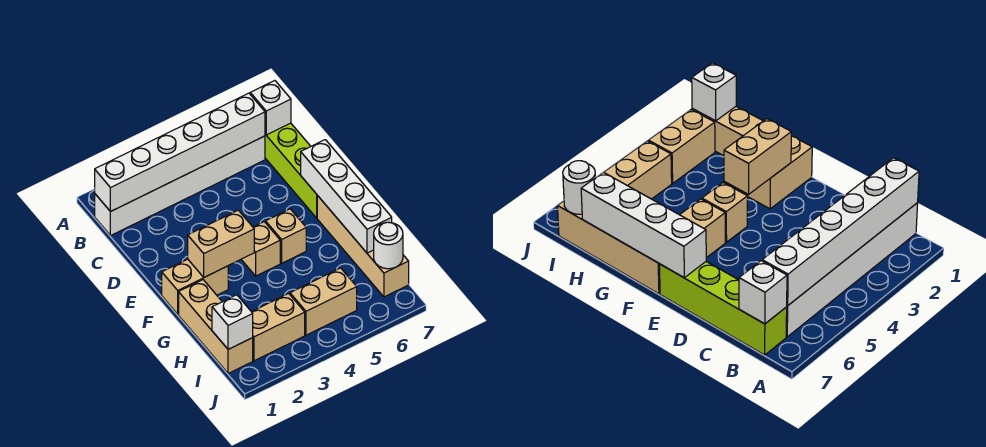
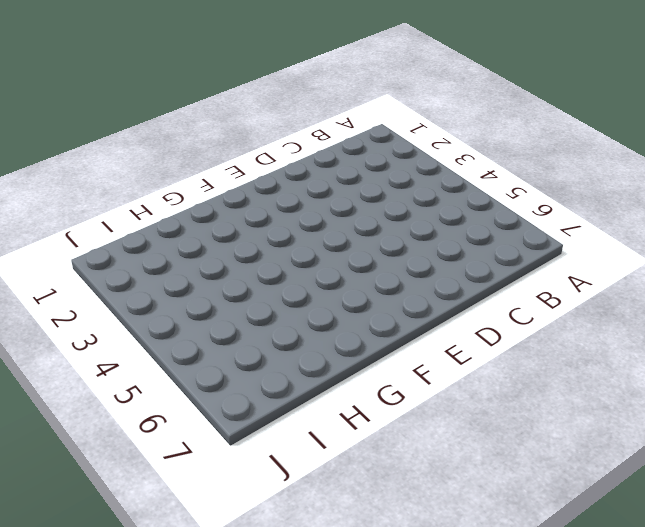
none -> white brick B1:B6 level 1
none -> lime brick B7:E7 level 1
none -> tan brick F1:F2 level 1

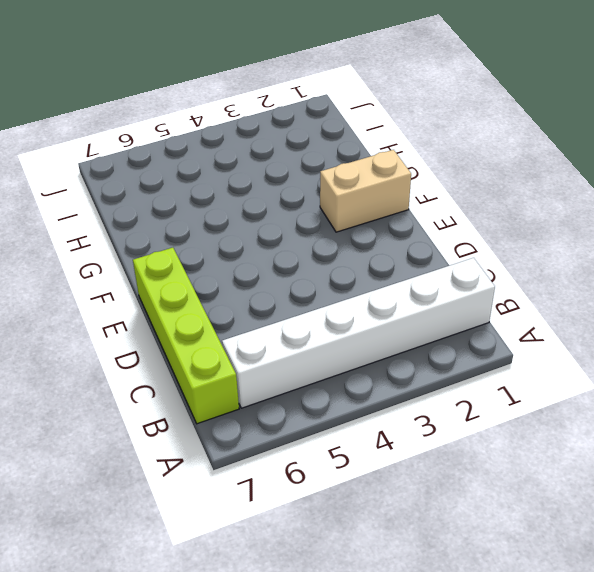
none -> tan brick F4 level 1
none -> tan brick F5 level 1
none -> tan brick F7:I7 level 1

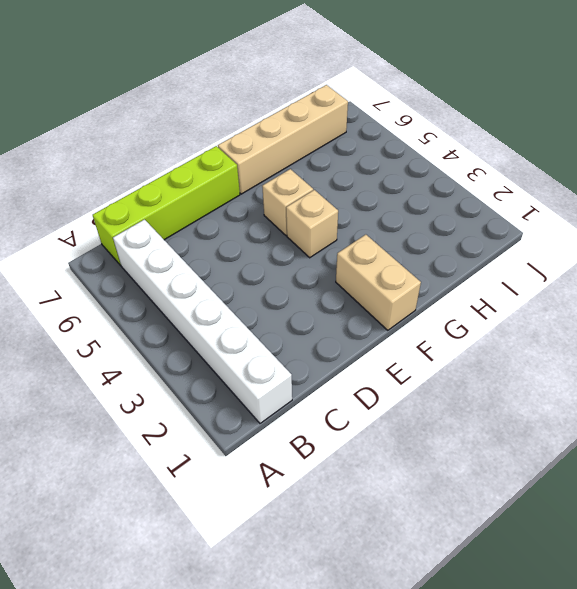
none -> tan brick G1:I1 level 1
none -> tan brick I2:I3 level 1
none -> tan brick I4:I5 level 1

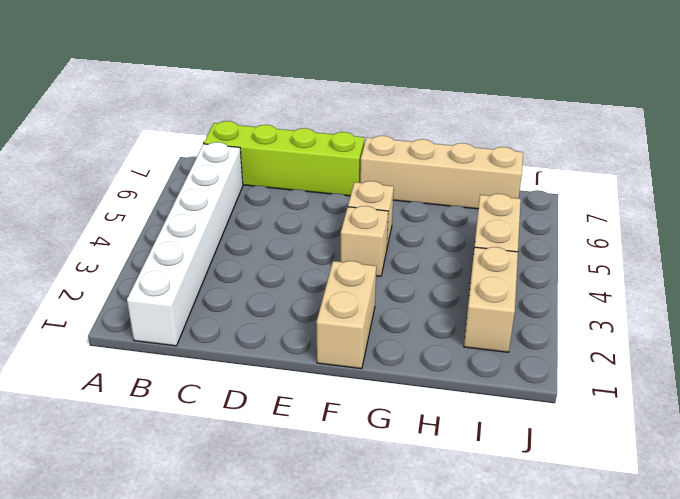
none -> tan brick G1:I1 level 1
none -> white brick B1:B6 level 2
none -> white brick B7 level 2

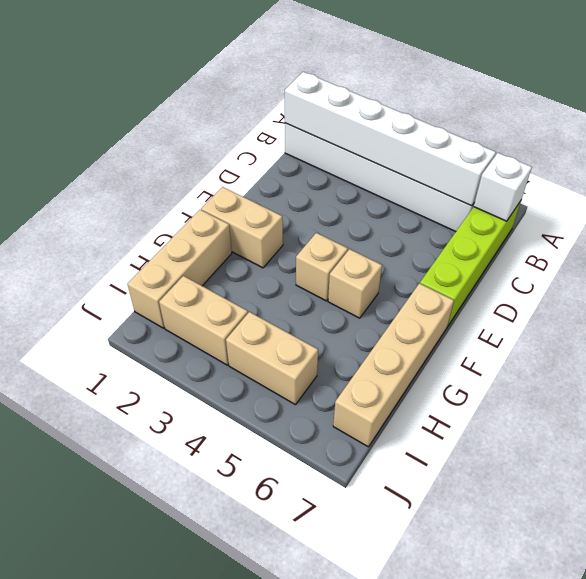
none -> white brick E7:H7 level 2
none -> tan brick F2:F3 level 2
none -> white brick I1 level 2

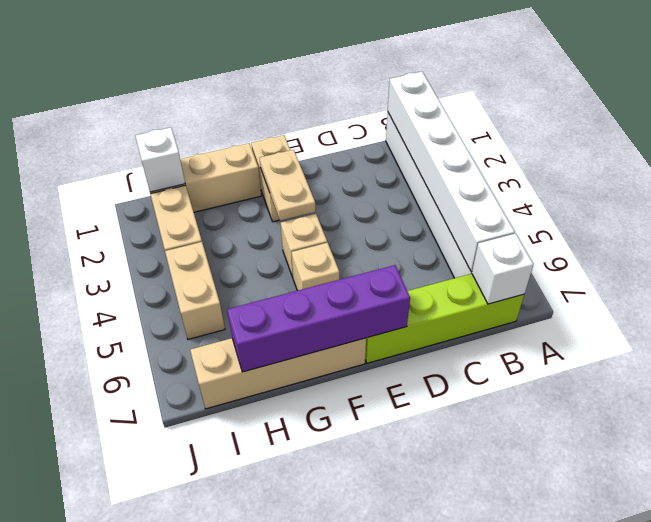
purple brick E7:H7 level 2 -> white brick E7:H7 level 2
tan plate F2:F3 level 2 -> tan brick F2:F3 level 2
none -> white round brick I7 level 2

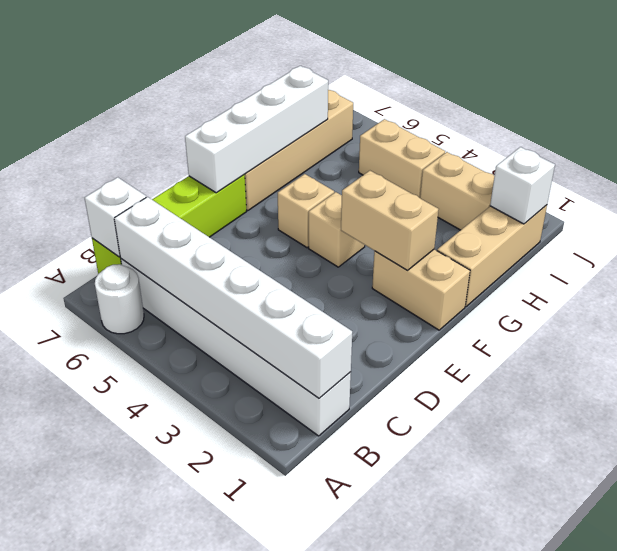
white round brick A6 level 1 -> white round brick I7 level 2

